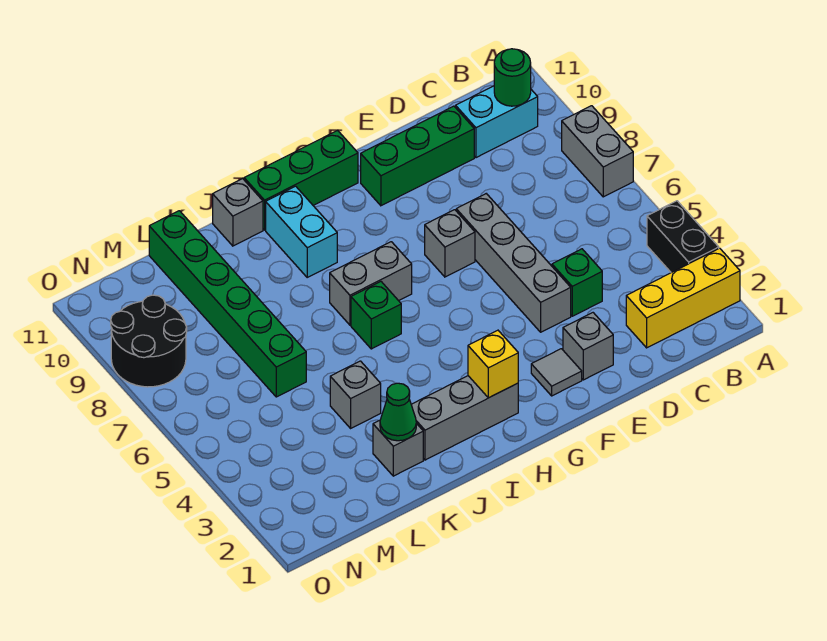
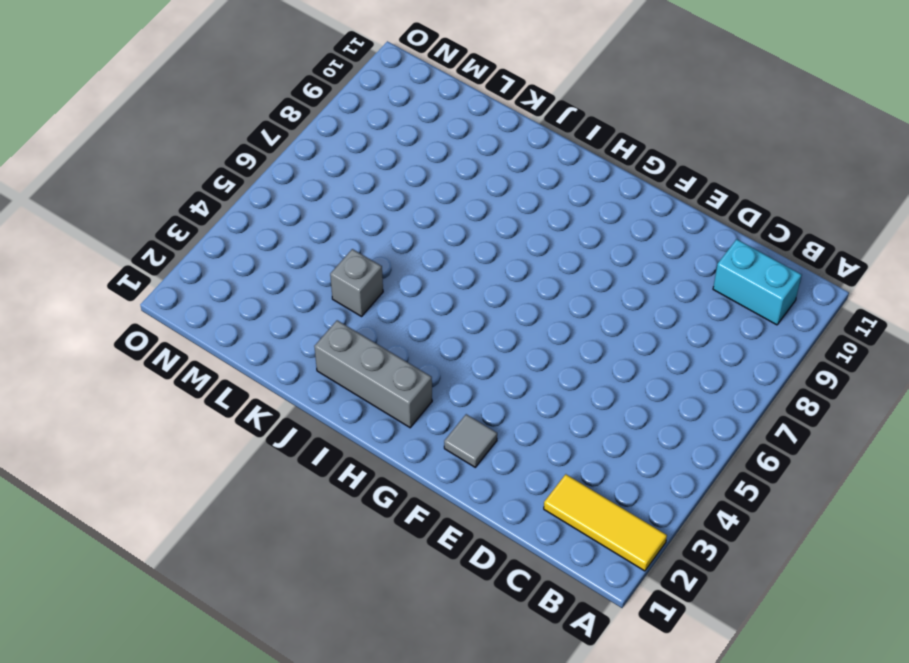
yellow tile A2:C2 level 1 -> yellow brick A2:C2 level 1
none -> black brick A3:A4 level 1
none -> grey brick A7:A8 level 1
none -> green brick D4 level 1

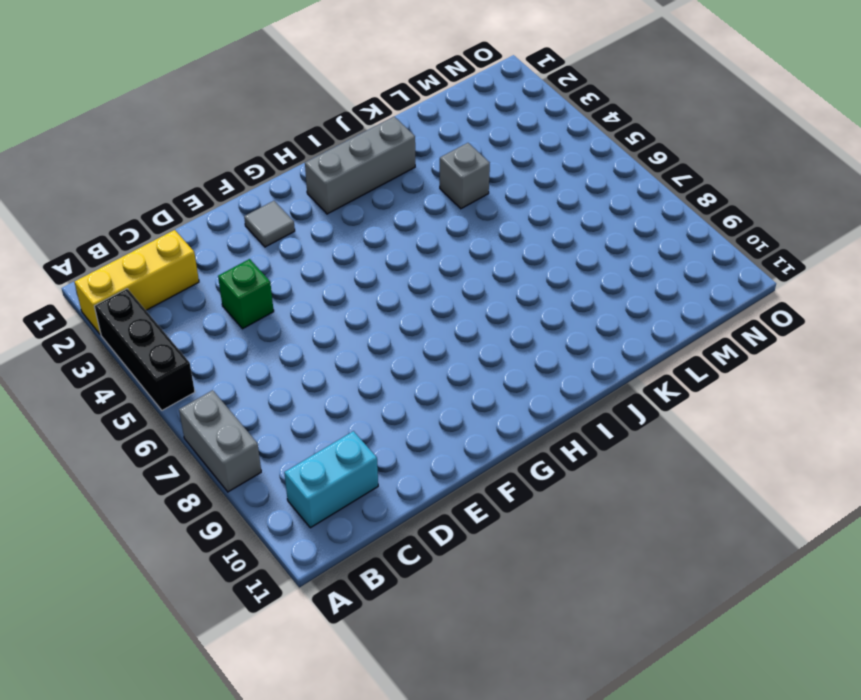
black brick A3:A5 level 1 -> black brick A3:A4 level 1
none -> green brick D10:F10 level 1
none -> grey brick E2 level 1
none -> grey brick E4:E7 level 1

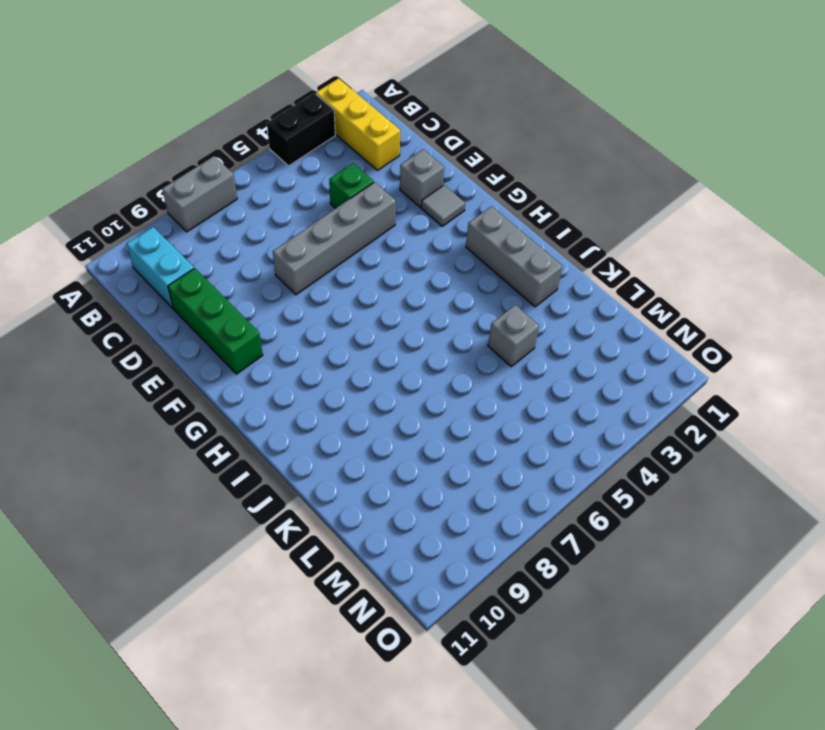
none -> grey brick F7 level 1
none -> green brick G11:I11 level 1
none -> grey brick H7:I7 level 1

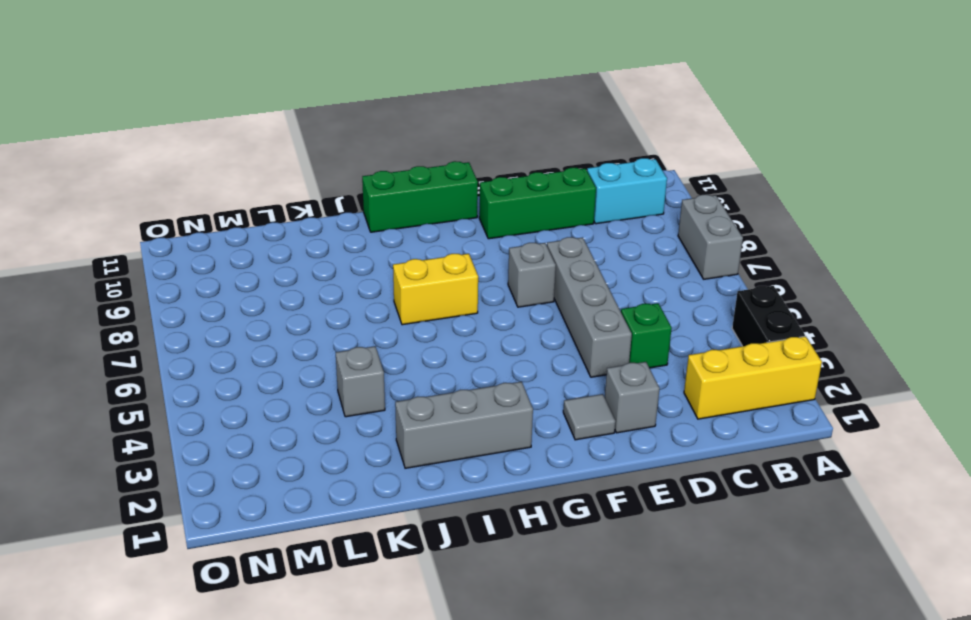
yellow brick H7:I7 level 1 -> grey brick H7:I7 level 1
none -> green brick I6 level 1
none -> cyan brick I9:I10 level 1
none -> grey brick J11 level 1

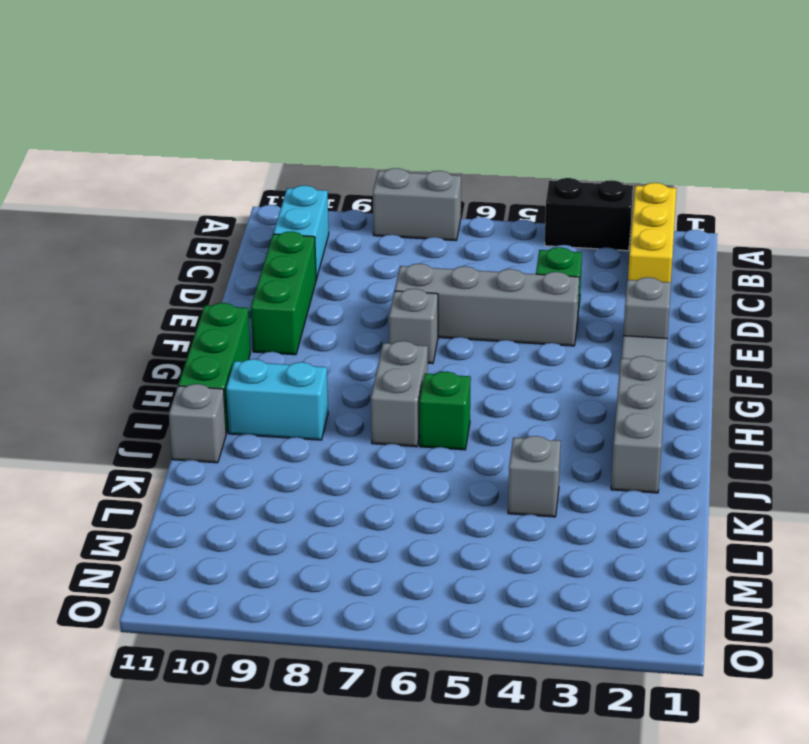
none -> grey brick K2 level 1
none -> green brick L6:L11 level 1
none -> black round brick N8:O9 level 1

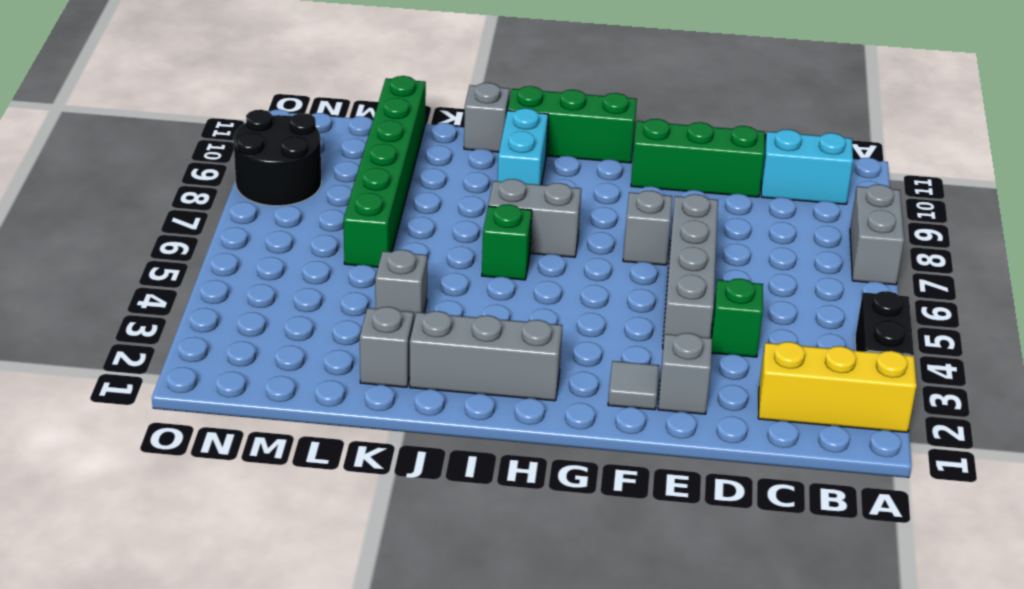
none -> green round brick B10 level 2
none -> yellow brick H2 level 2
none -> green cone K2 level 2

